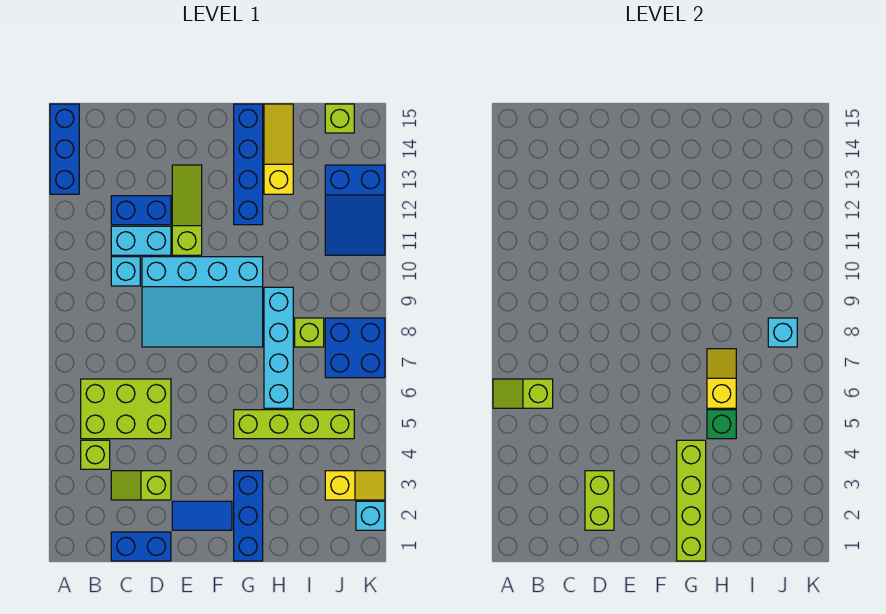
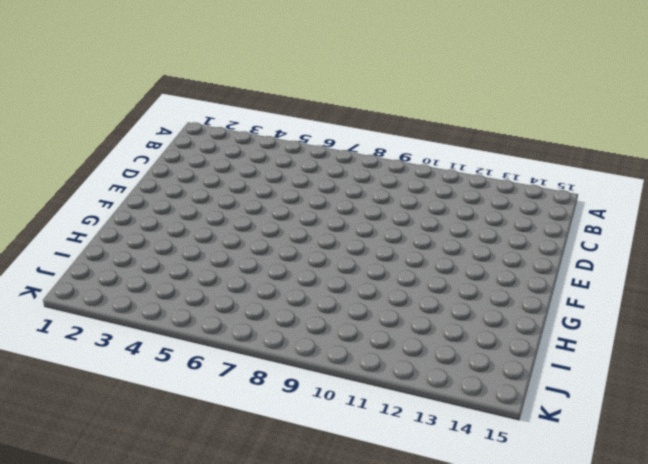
none -> blue brick A13:A15 level 1
none -> lime brick B4 level 1
none -> lime brick B5:D6 level 1

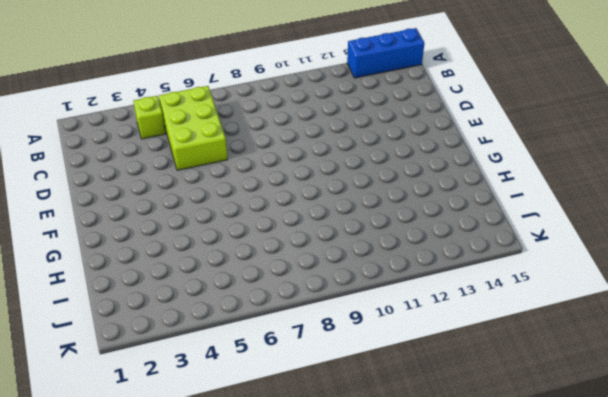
none -> blue brick C1:D1 level 1
none -> lime slope C3:D3 level 1 top D
none -> cyan brick C10 level 1

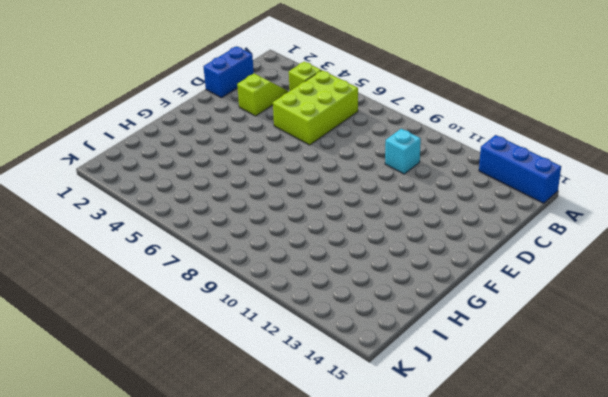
none -> cyan brick C11:D11 level 1
none -> blue brick C12:D12 level 1
none -> cyan slope D8:G10 level 1 top 10

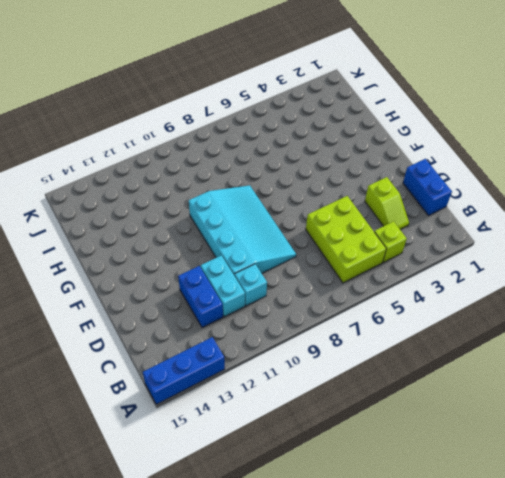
none -> blue tile E2:F2 level 1
none -> lime slope E11:E13 level 1 top 11
none -> blue brick G1:G3 level 1

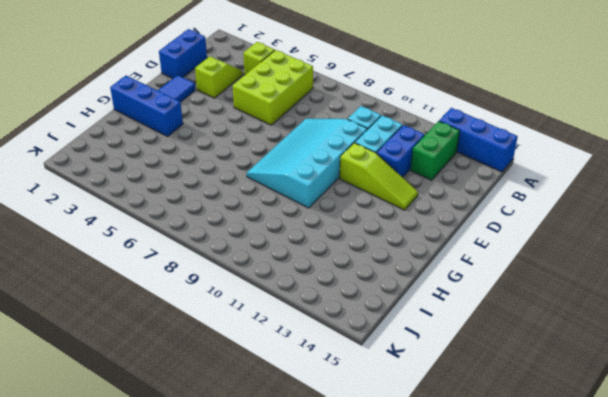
green brick B13:C13 level 1 -> none
none -> lime brick G5:J5 level 1
none -> blue brick G12:G15 level 1
none -> cyan brick H6:H9 level 1

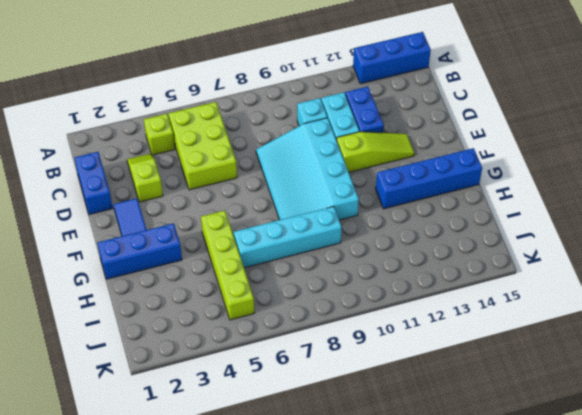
none -> yellow slope H13:H15 level 1 top 13
none -> lime brick I8 level 1
none -> yellow slope J3:K3 level 1 top J

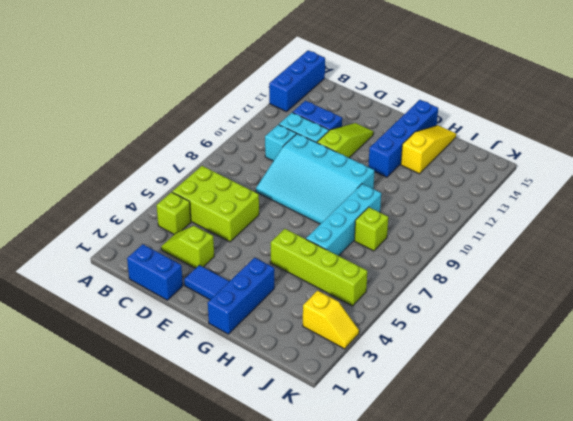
none -> blue brick J7:K8 level 1
none -> blue slope J11:K13 level 1 top 13
none -> lime brick J15 level 1

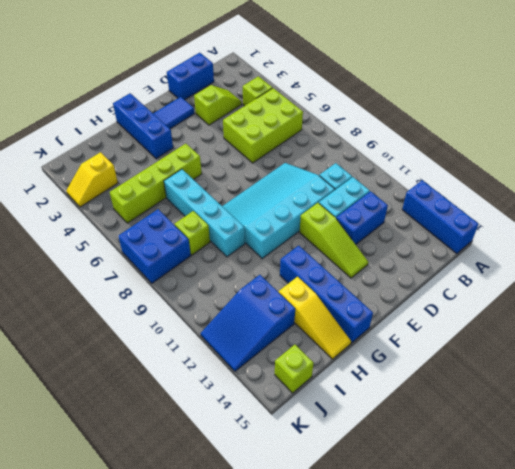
blue slope I12:K13 level 1 top I -> blue slope J11:K13 level 1 top 13
none -> cyan brick K2 level 1
none -> lime slope A6:B6 level 2 top B
none -> lime brick D2:D3 level 2

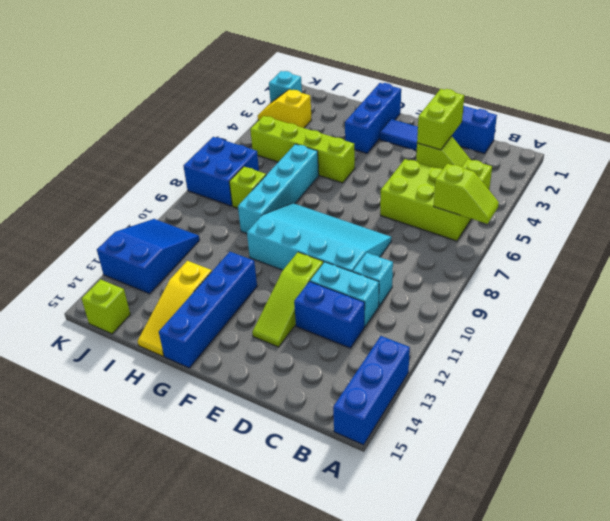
none -> lime brick G1:G4 level 2
none -> green brick H5 level 2
none -> yellow slope H6:H7 level 2 top 6

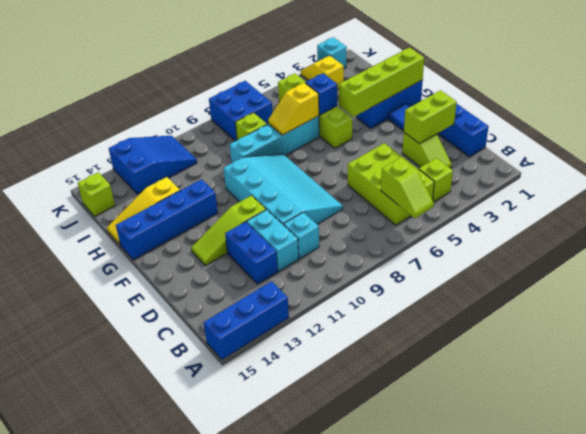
blue brick H5 level 2 -> green brick H5 level 2
none -> cyan brick J8 level 2

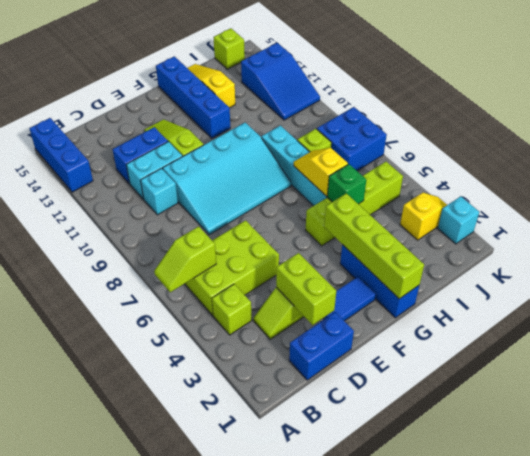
none -> cyan brick J8 level 2

